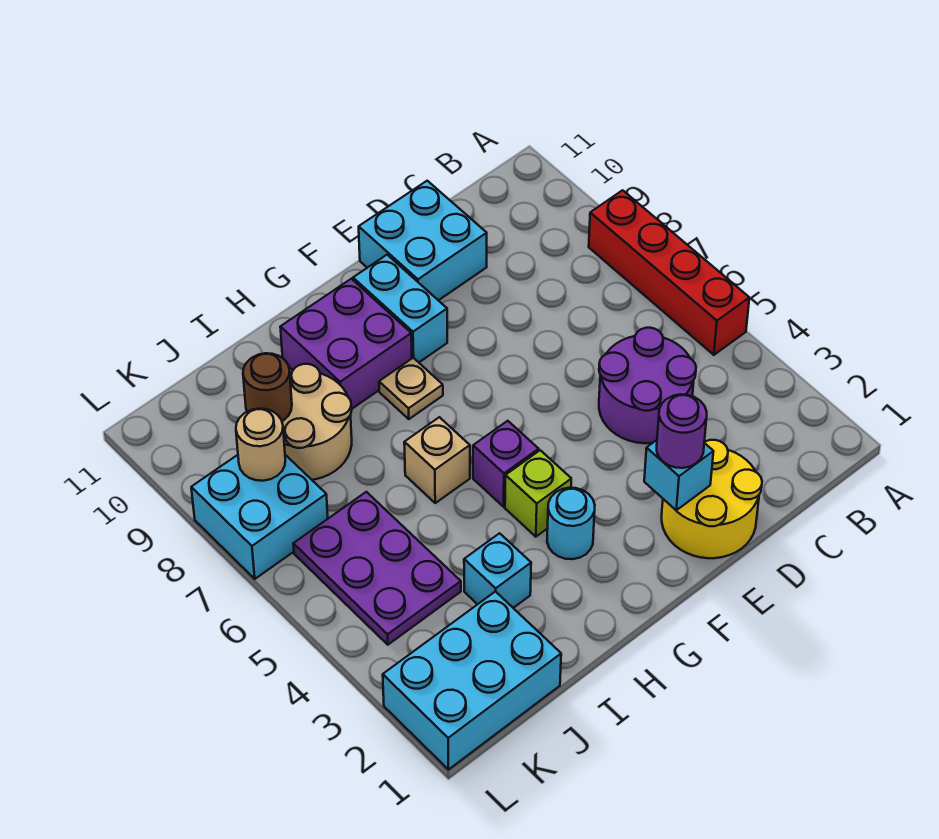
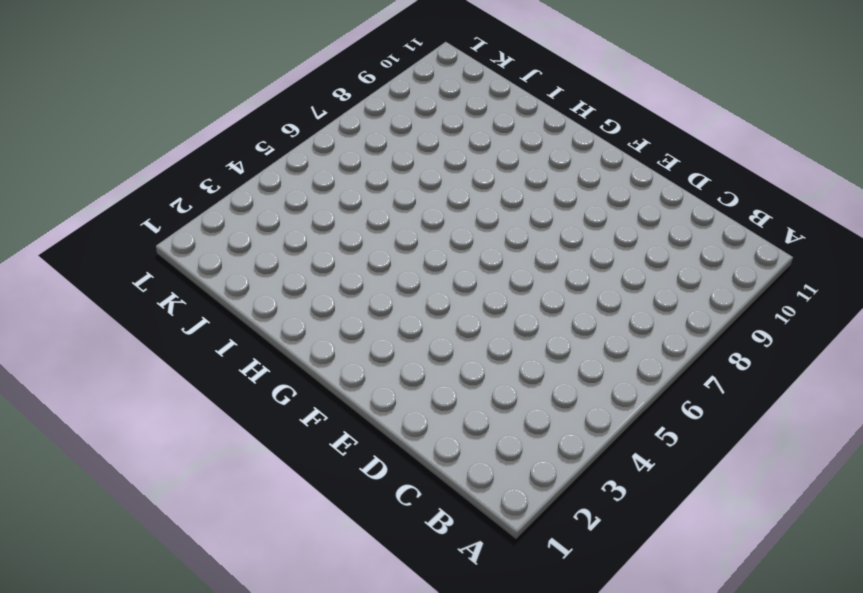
none -> red brick A5:A8 level 1
none -> purple round brick C4:D5 level 1
none -> yellow round brick D1:E2 level 1

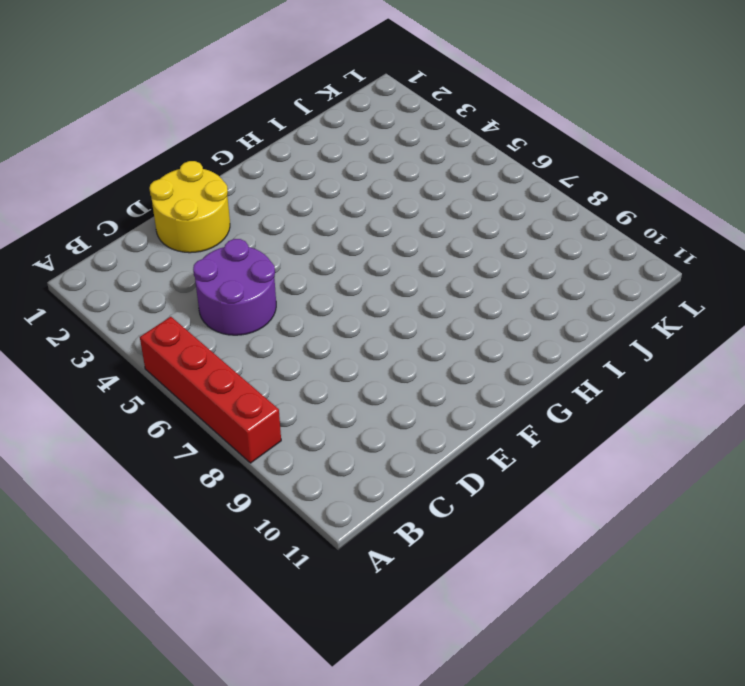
none -> cyan brick D10:E11 level 1
none -> cyan brick F9:F10 level 1
none -> cyan round brick G3 level 1

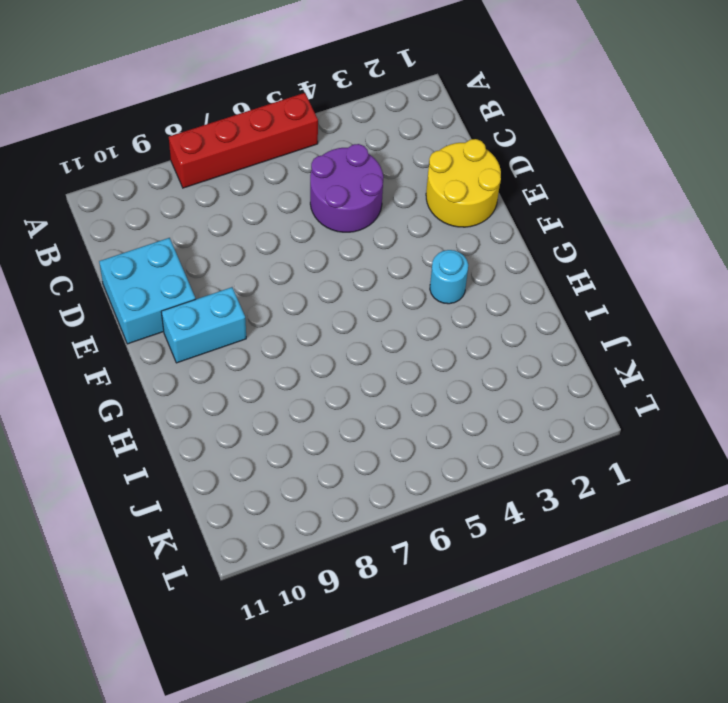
none -> lime brick G4 level 1
none -> purple brick G5 level 1
none -> tan plate G8 level 1

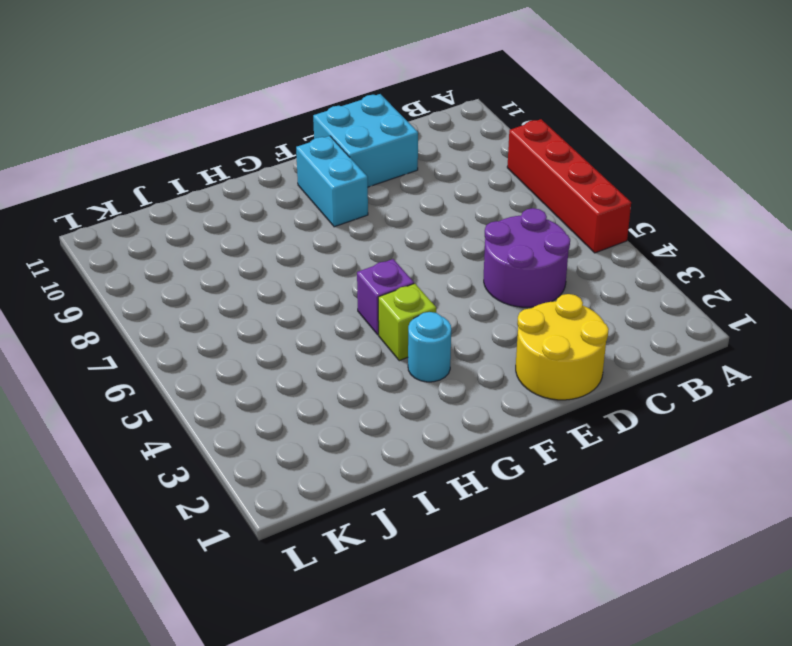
none -> tan plate G8 level 1
none -> purple brick G9:H10 level 1
none -> tan brick H6 level 1

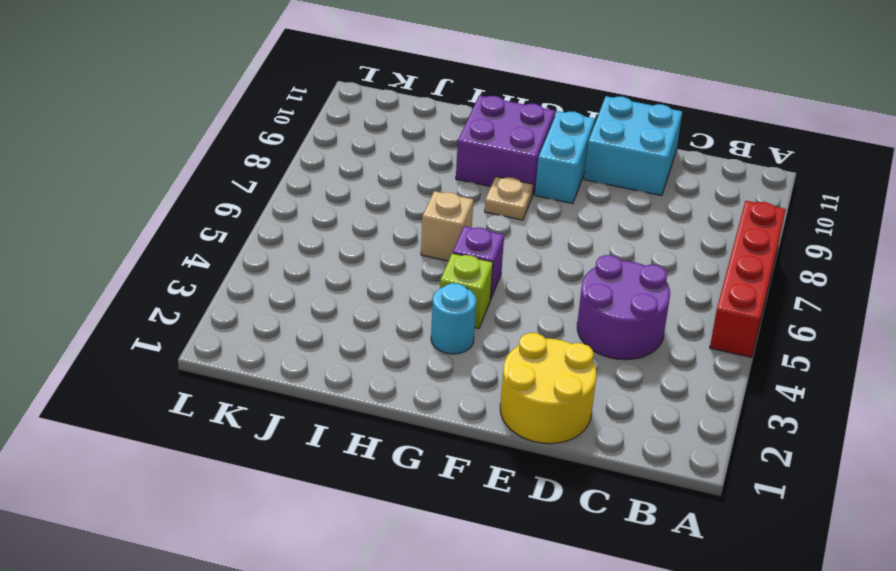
none -> cyan brick I3 level 1
none -> tan round brick I8:J9 level 1
none -> cyan brick J1:L2 level 1

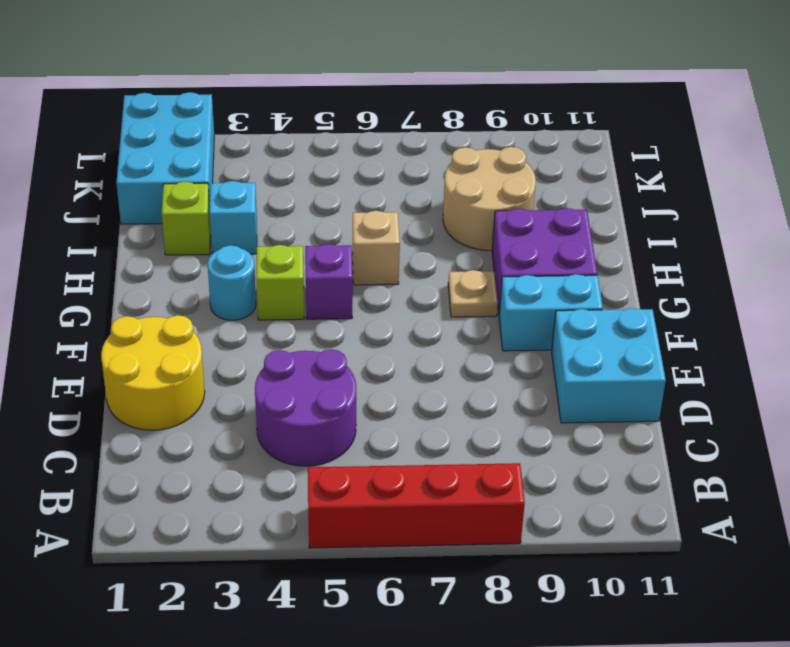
lime brick I2 level 1 -> none
none -> purple plate J4:K6 level 1
none -> cyan brick K7:L8 level 1
none -> cyan brick E2 level 2

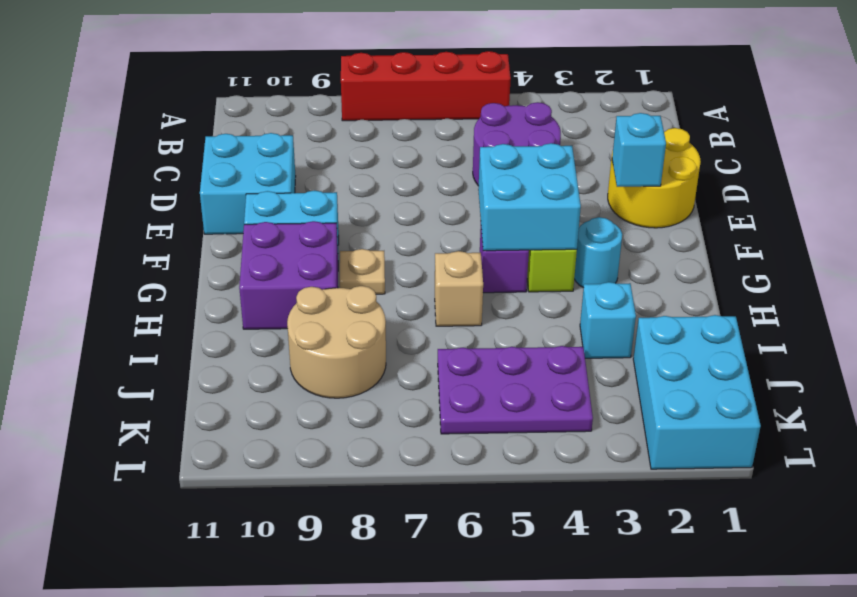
cyan brick F4:G5 level 2 -> cyan brick K7:L8 level 1
none -> brown round brick J9 level 2
none -> tan round brick K8 level 2
none -> purple round brick E2 level 3

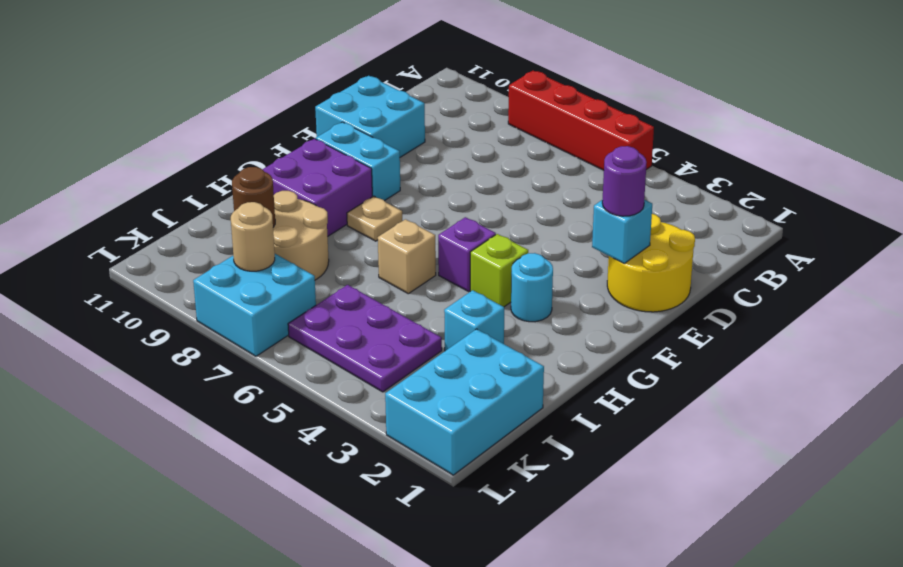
none -> purple round brick C4:D5 level 1

